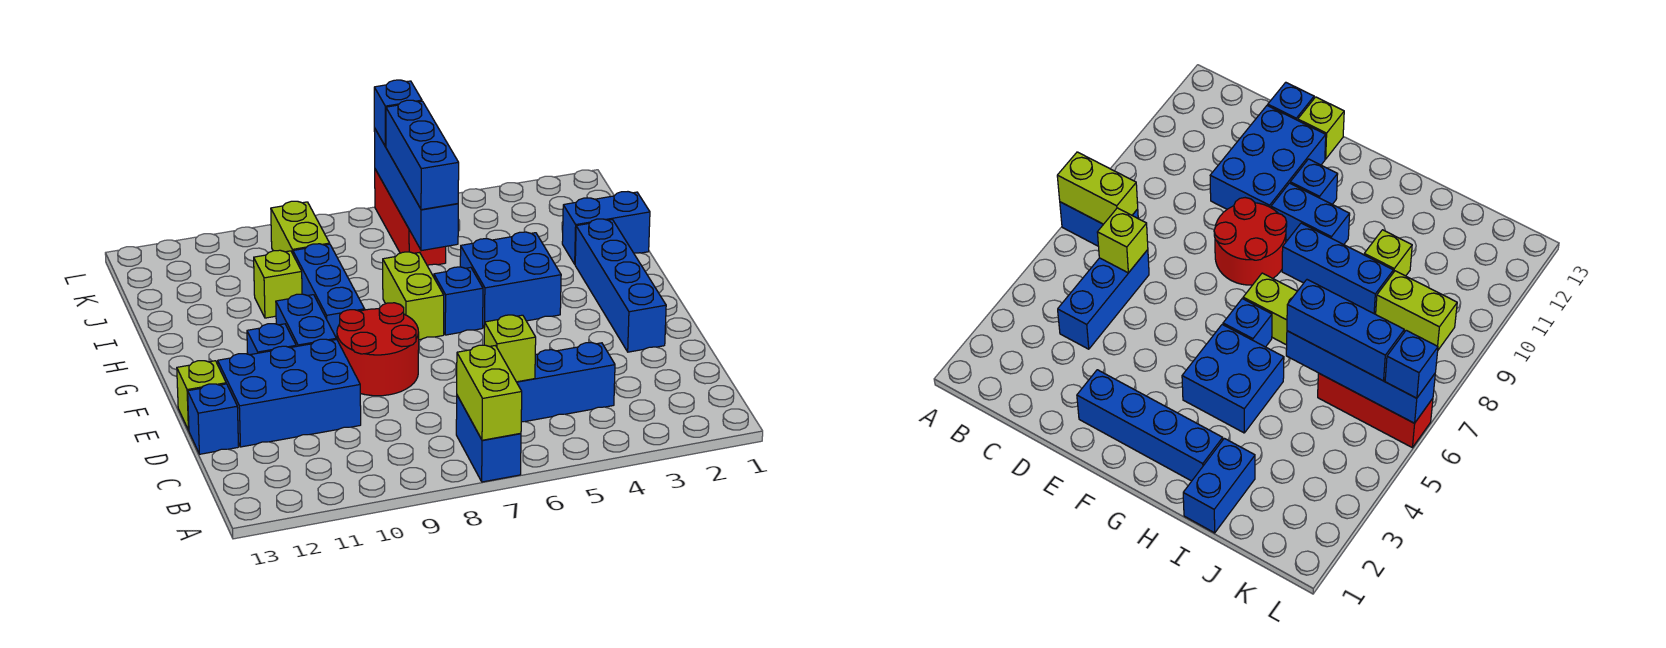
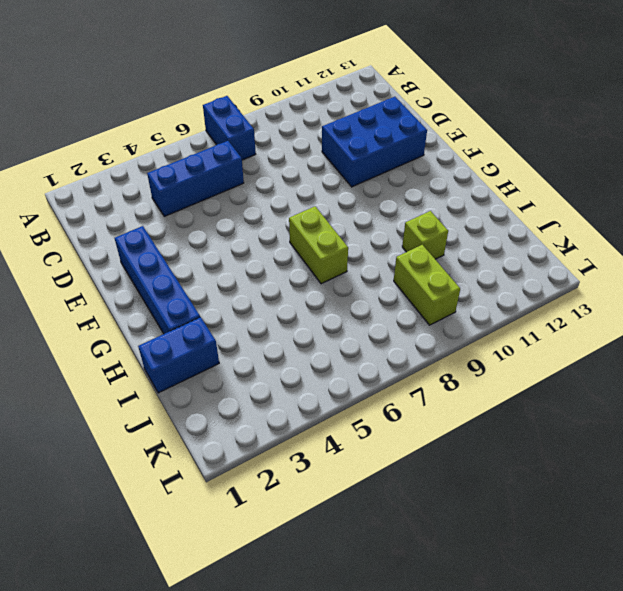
none -> blue brick D13 level 1
none -> red round brick E8:F9 level 1
none -> lime brick E13 level 1

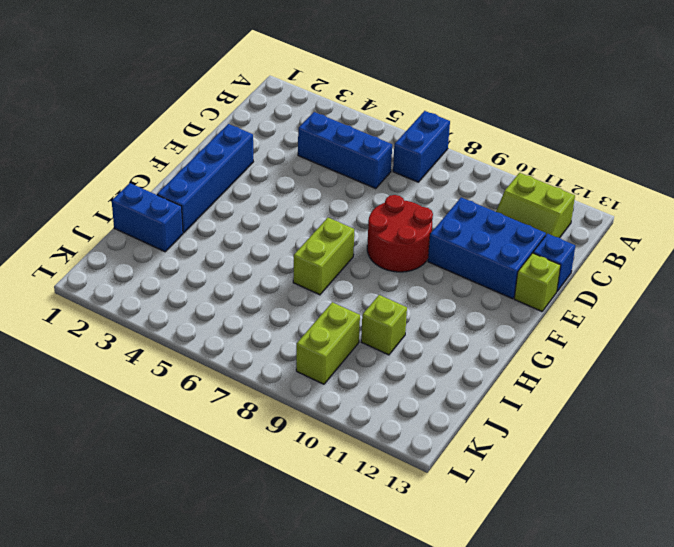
lime slope B11:C12 level 1 top B -> none
none -> blue brick F10:G10 level 1
none -> blue brick F11 level 1
none -> blue brick G4:H5 level 1

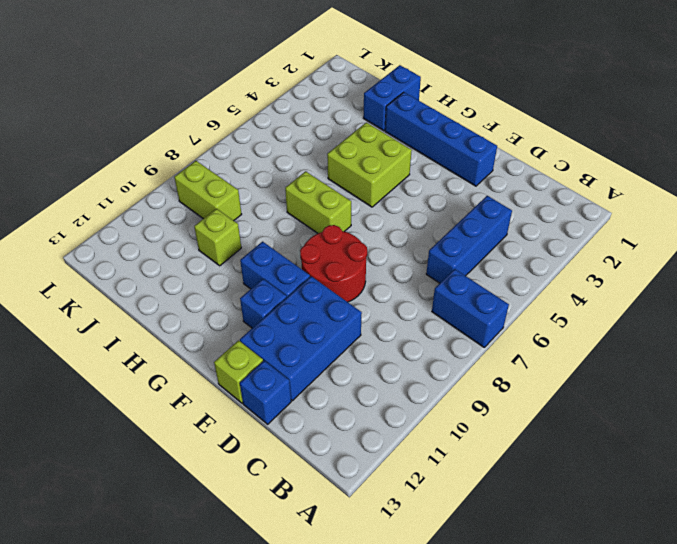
lime brick G4:H5 level 1 -> blue brick G4:H5 level 1
none -> blue brick G6 level 1
none -> blue brick G9:I9 level 1
none -> red brick J6:L6 level 1

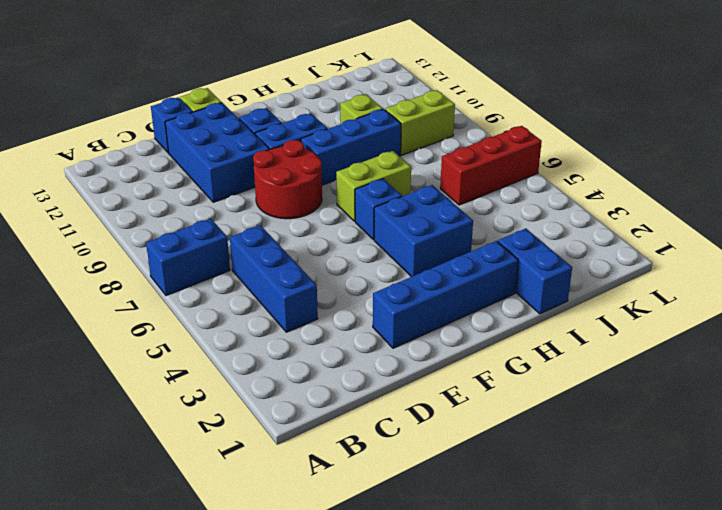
none -> lime brick A7:B7 level 2
none -> lime brick C6 level 2
none -> blue brick I6:L6 level 2

